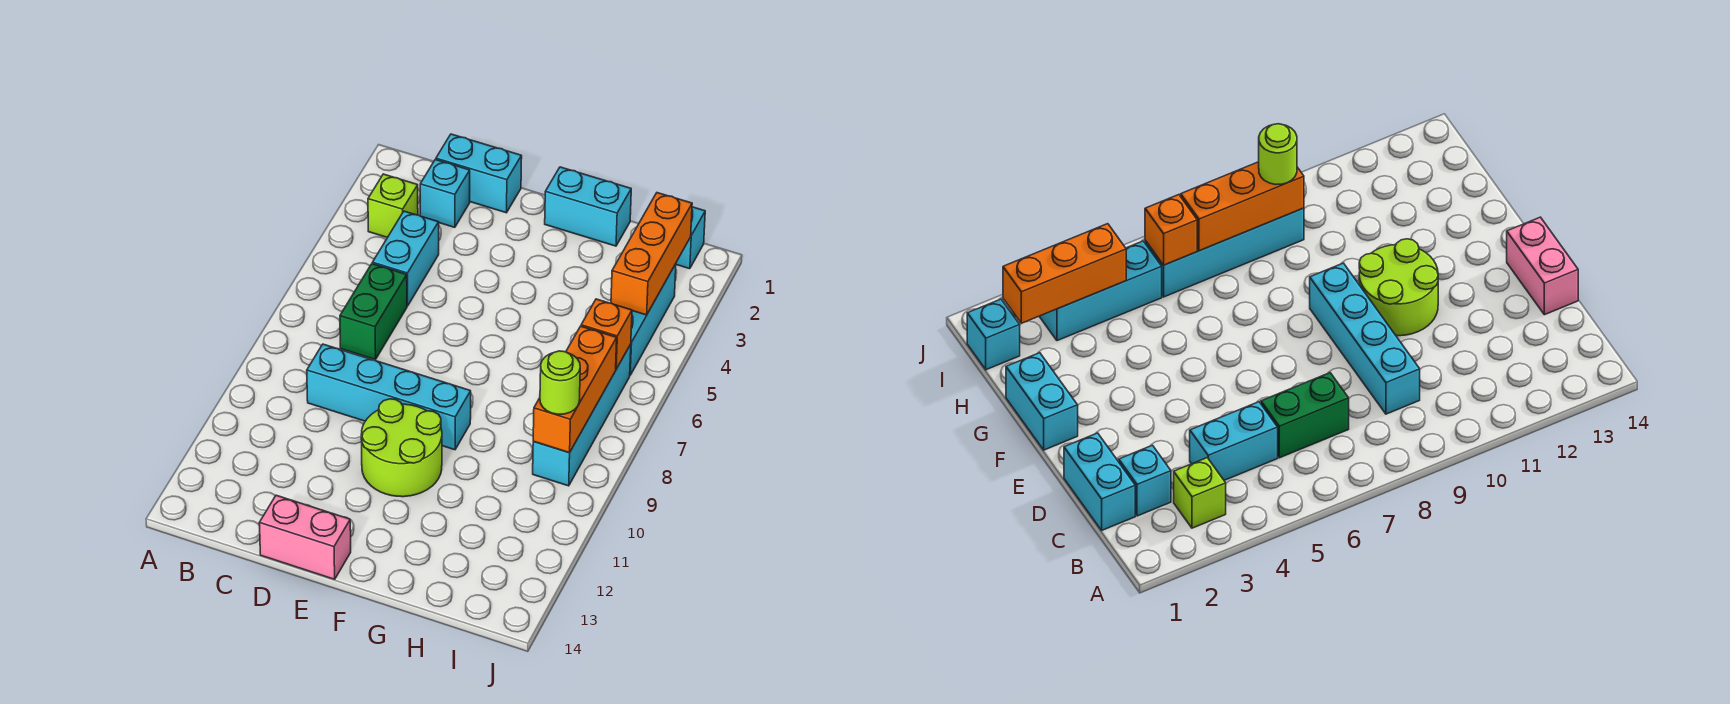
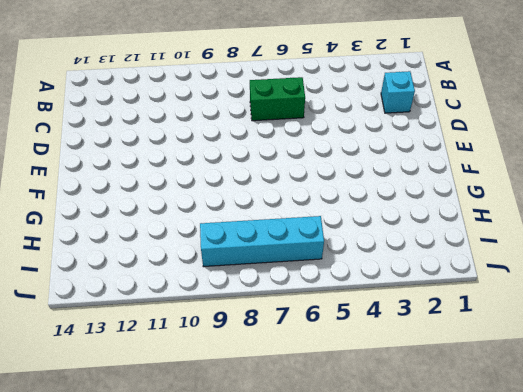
none -> lime brick B3 level 1
none -> cyan brick C1:D1 level 1
none -> cyan brick C4:C5 level 1

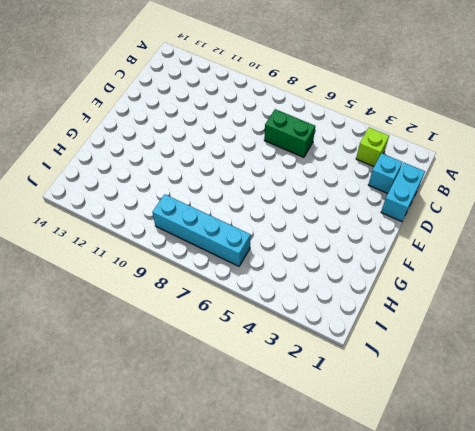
none -> cyan brick C4:C5 level 1
none -> cyan brick C9:F9 level 1
none -> pink brick D14:E14 level 1

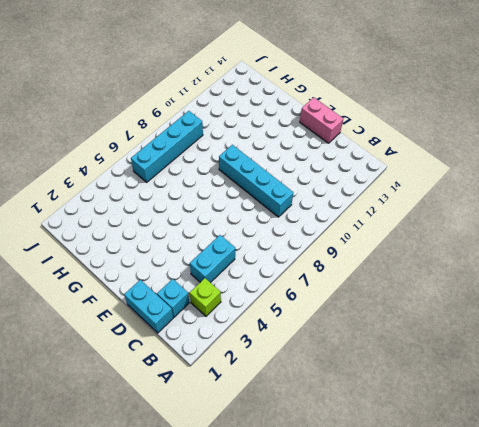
none -> green brick C6:C7 level 1
none -> lime round brick E10:F11 level 1
none -> cyan brick F1:G1 level 1

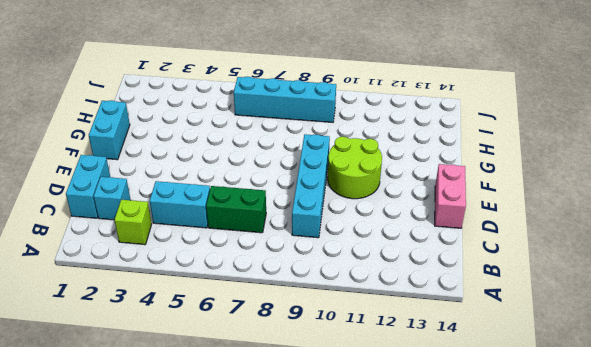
none -> cyan brick I1 level 1
none -> cyan brick I3:I5 level 1
none -> orange brick I2:I4 level 2

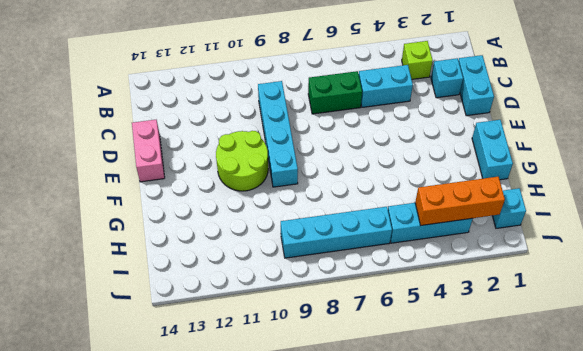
none -> orange brick I6 level 2
none -> orange brick I7:I9 level 2
none -> lime round brick I9 level 3

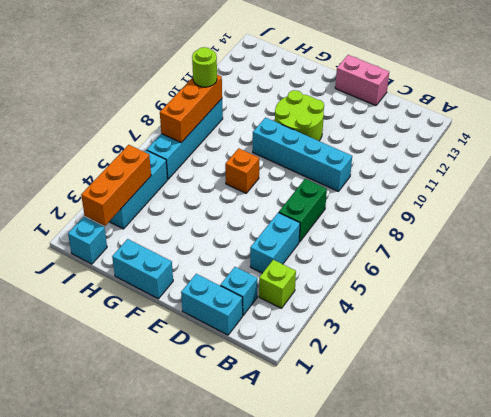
orange brick F7 level 1 -> orange brick I6 level 2

